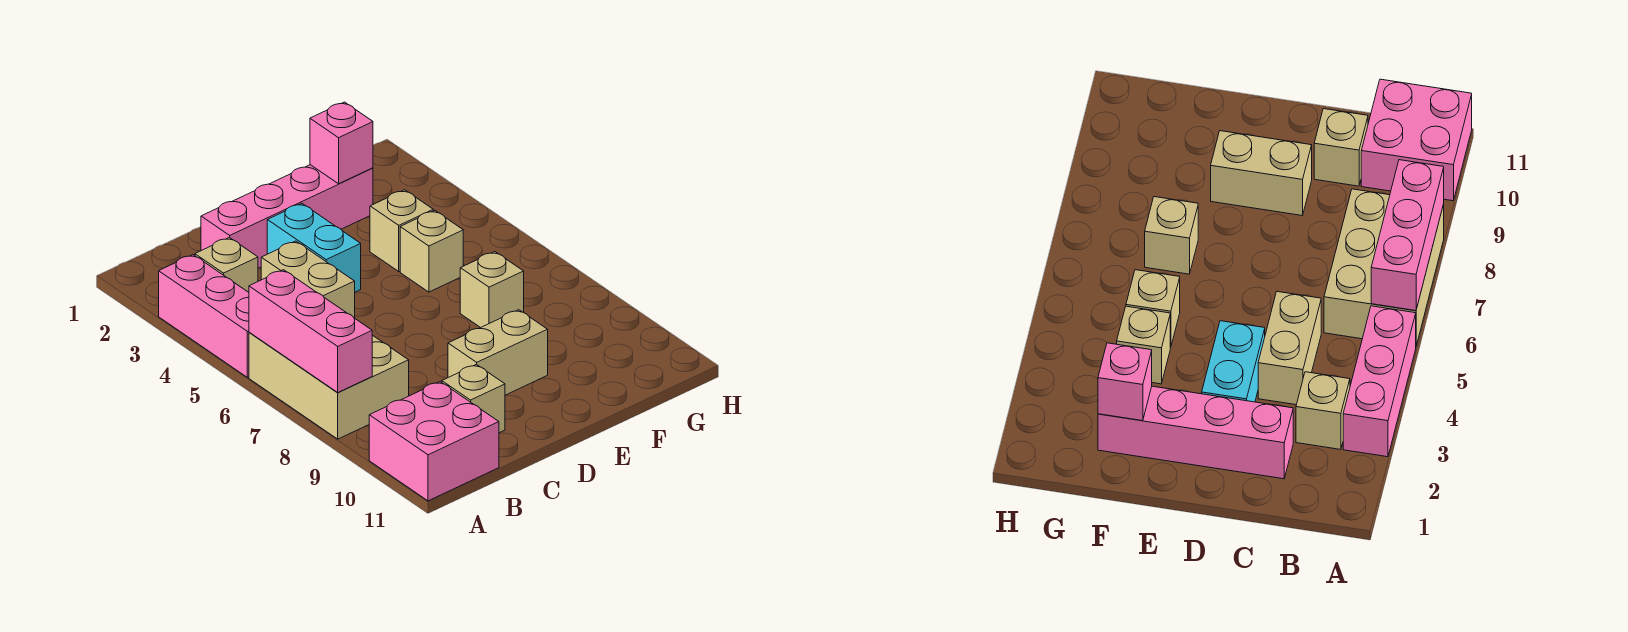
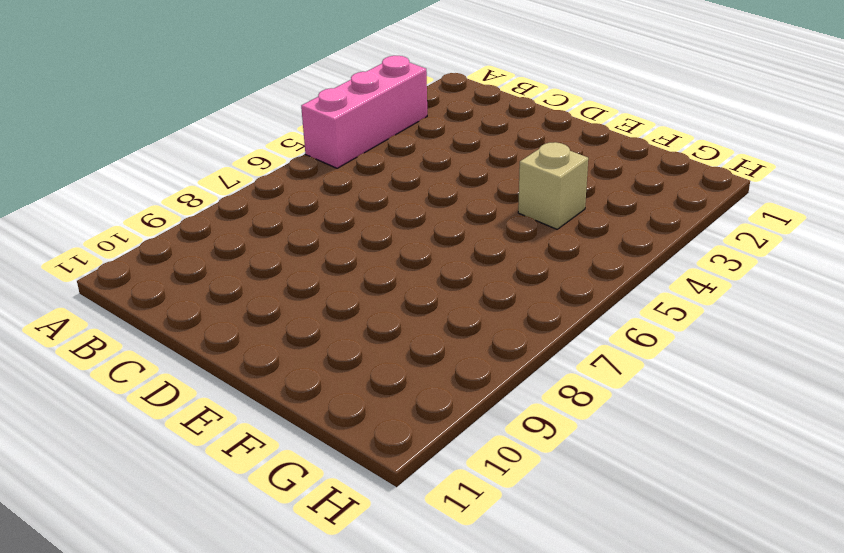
none -> tan brick A6:B8 level 1
none -> pink brick A10:B11 level 1
none -> tan brick B3 level 1

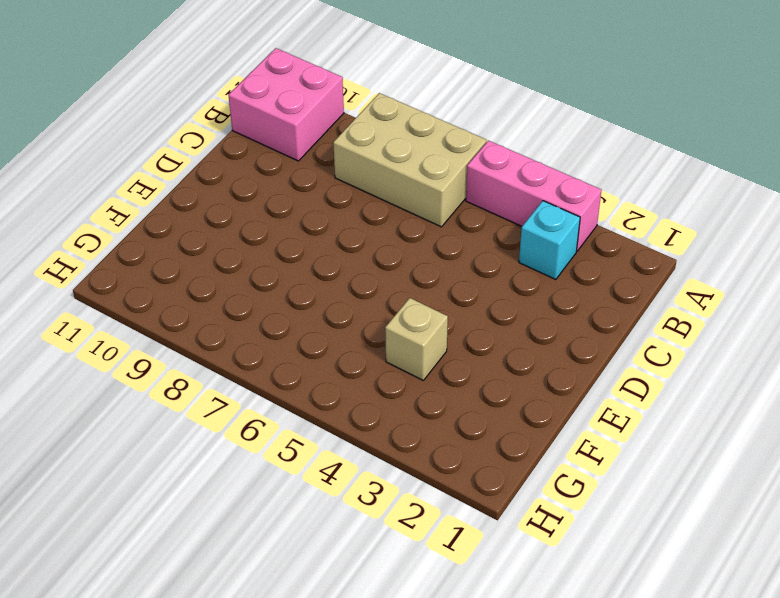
cyan brick B3 level 1 -> tan brick B3 level 1
none -> pink brick C2:F2 level 1
none -> tan brick C4:C5 level 1
none -> tan brick C10 level 1

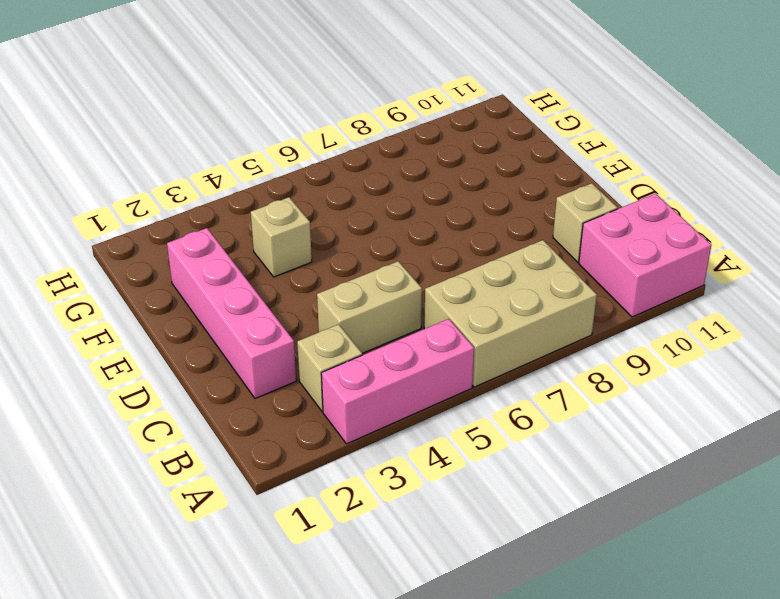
none -> cyan brick D3:D4 level 1
none -> tan brick D9:E9 level 1
none -> tan brick F5 level 1

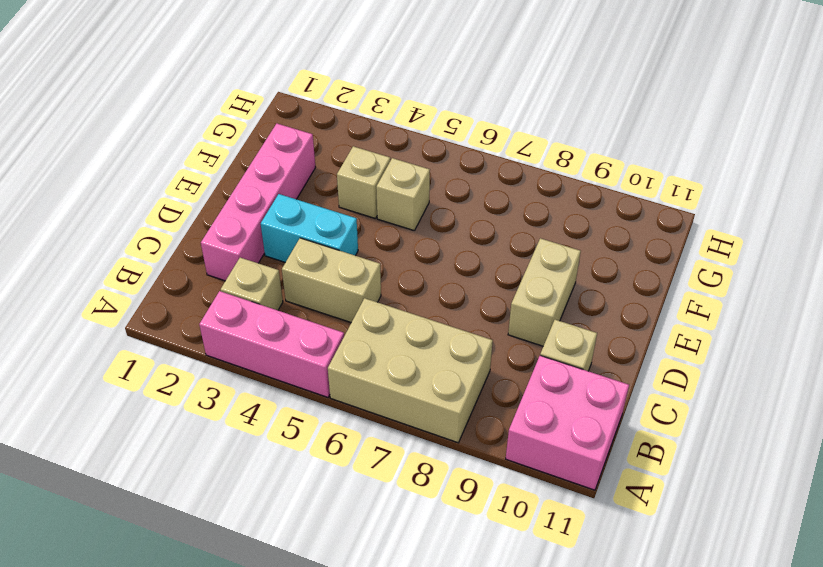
none -> tan brick F7 level 1
none -> pink brick A6:A8 level 2
none -> pink brick F2 level 2

